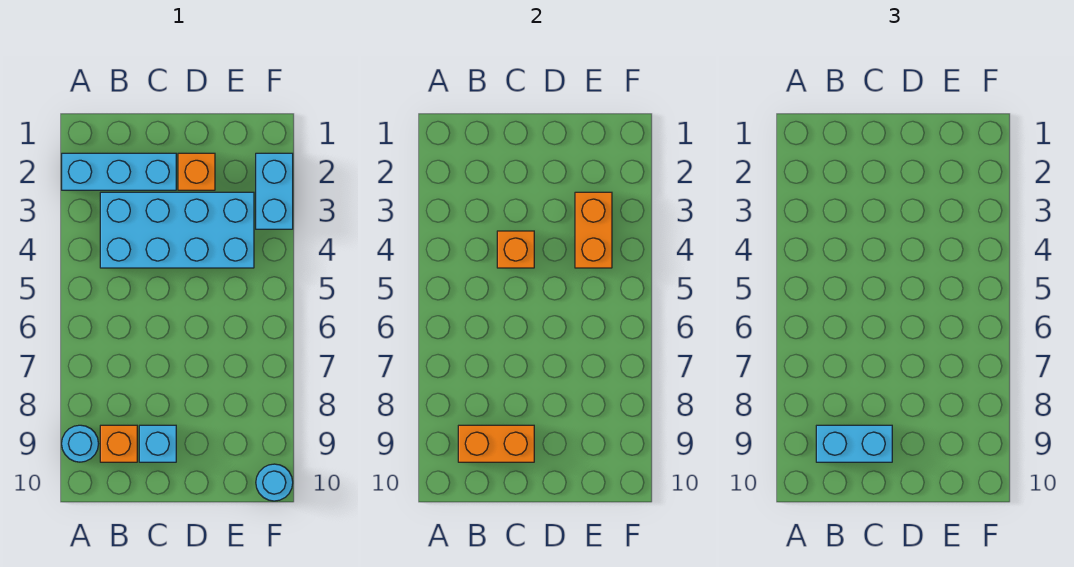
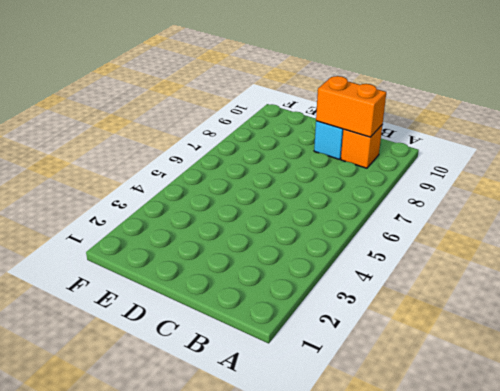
none -> cyan brick A2:C2 level 1
none -> cyan round brick A9 level 1
none -> cyan brick B3:E4 level 1

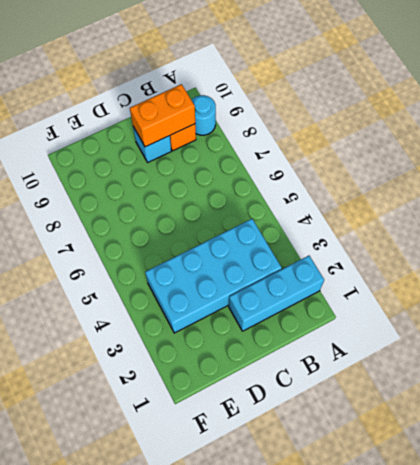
none -> orange brick D2 level 1
none -> cyan brick F2:F3 level 1
none -> cyan round brick F10 level 1

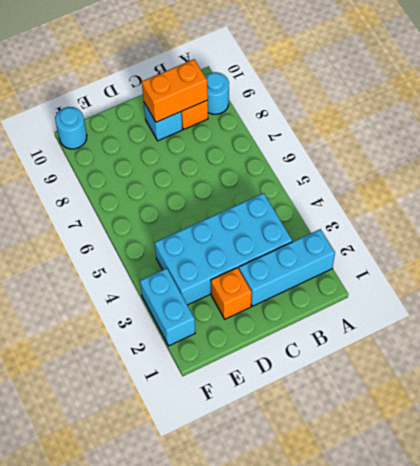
none -> orange brick C4 level 2
none -> orange brick E3:E4 level 2
none -> cyan brick B9:C9 level 3

